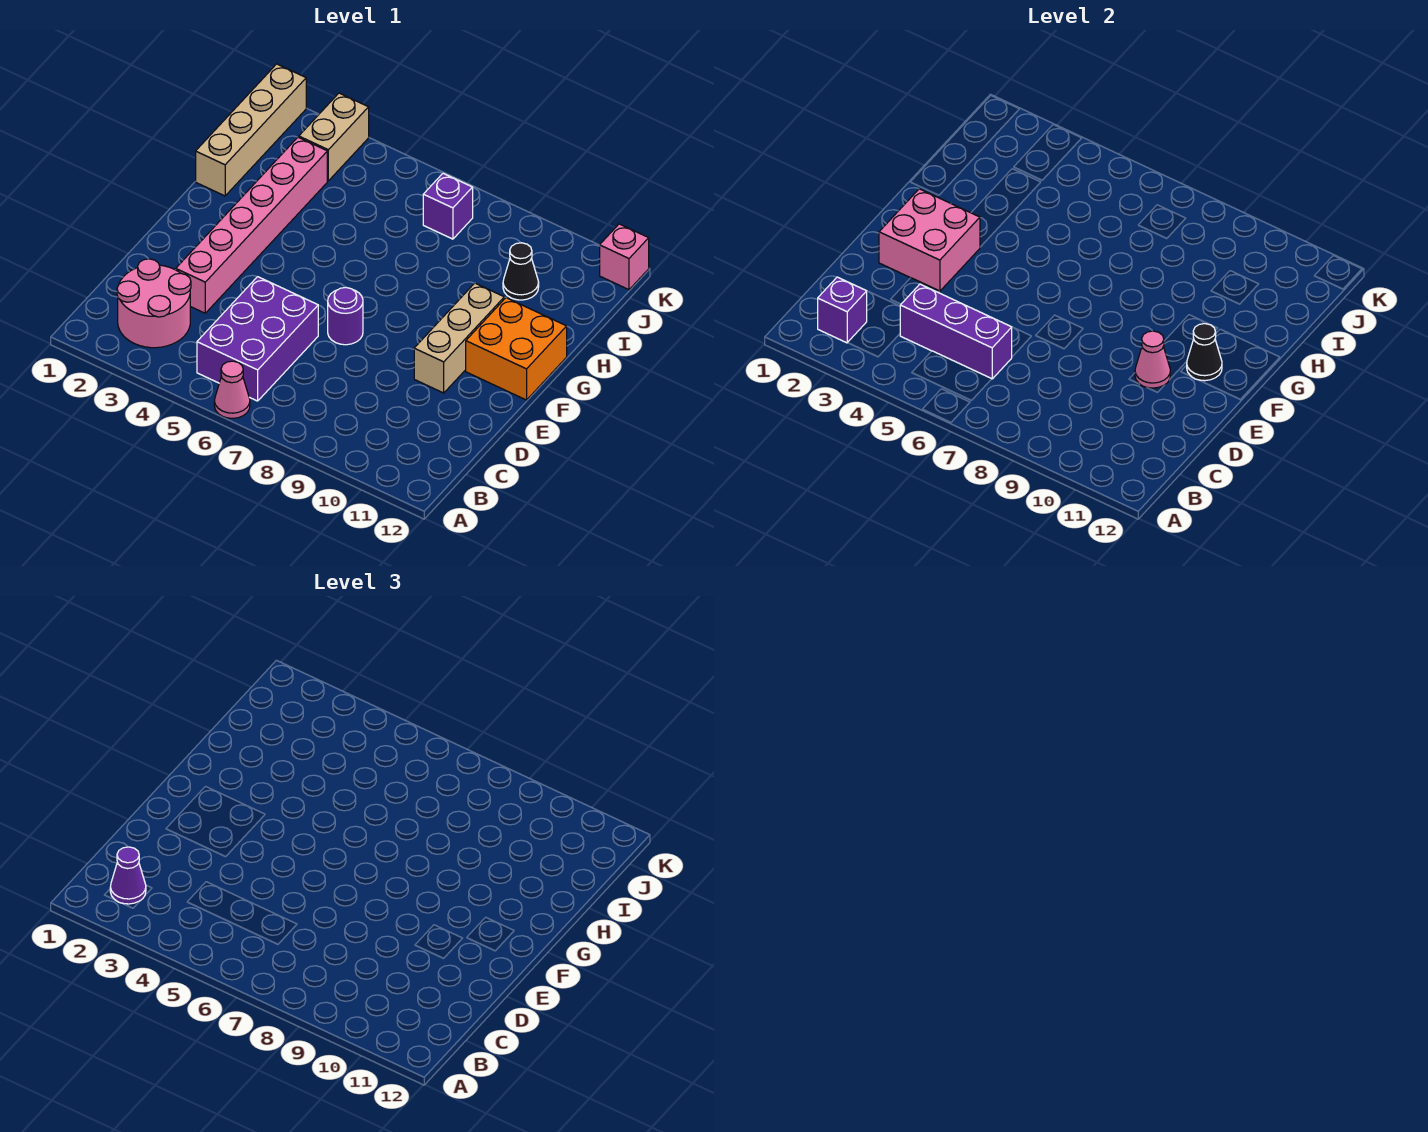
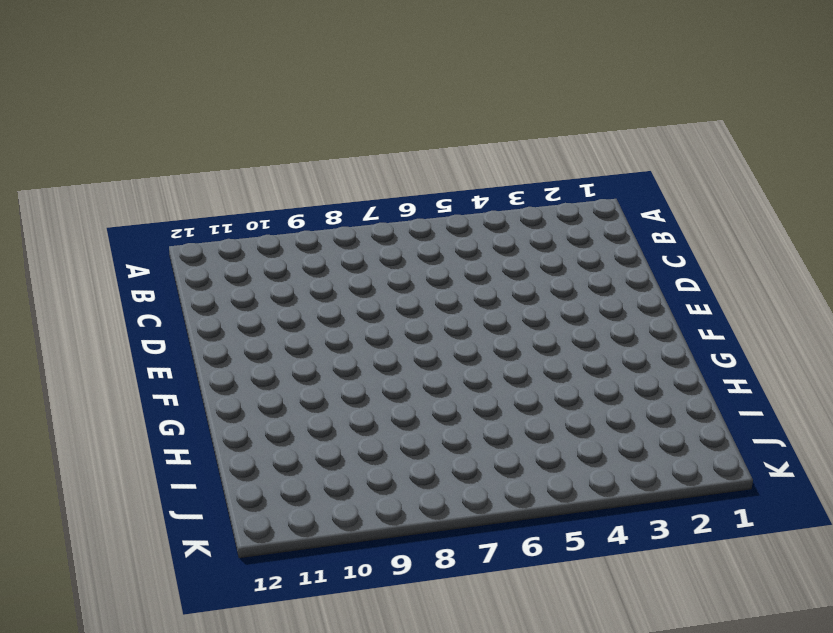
none -> pink cone A6 level 1
none -> pink round brick B2:C3 level 1
none -> purple brick B5:D6 level 1

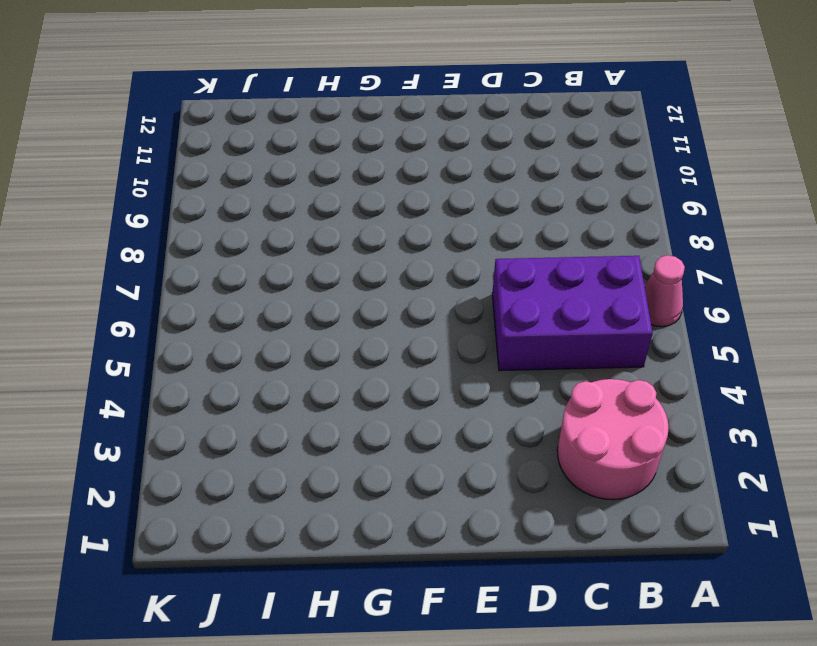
none -> pink brick D3:I3 level 1
none -> purple round brick E7 level 1
none -> tan brick E10:G10 level 1

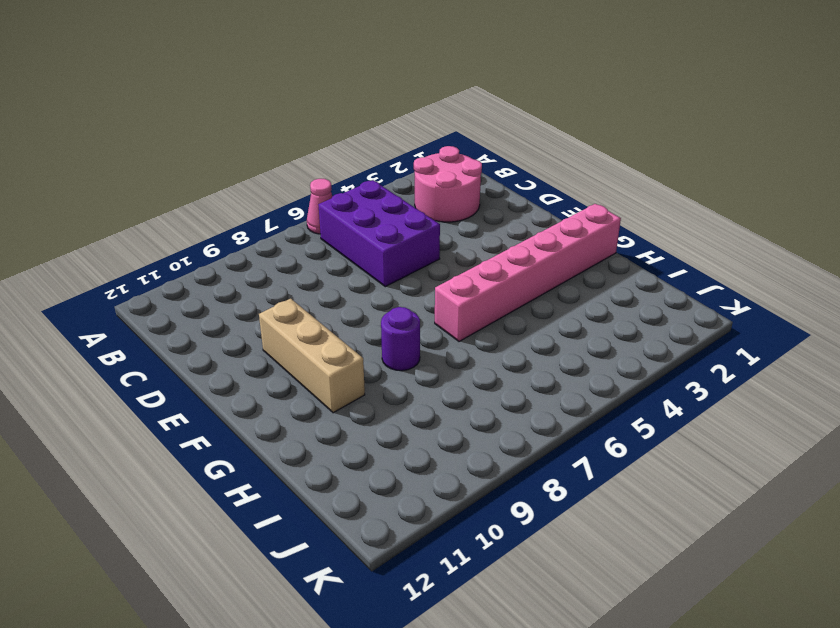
pink brick G1:G6 level 1 -> pink brick D3:I3 level 1
purple round brick G8 level 1 -> purple round brick E7 level 1
none -> orange brick F11:G12 level 1
none -> tan brick H1:K1 level 1
none -> black cone I10 level 1

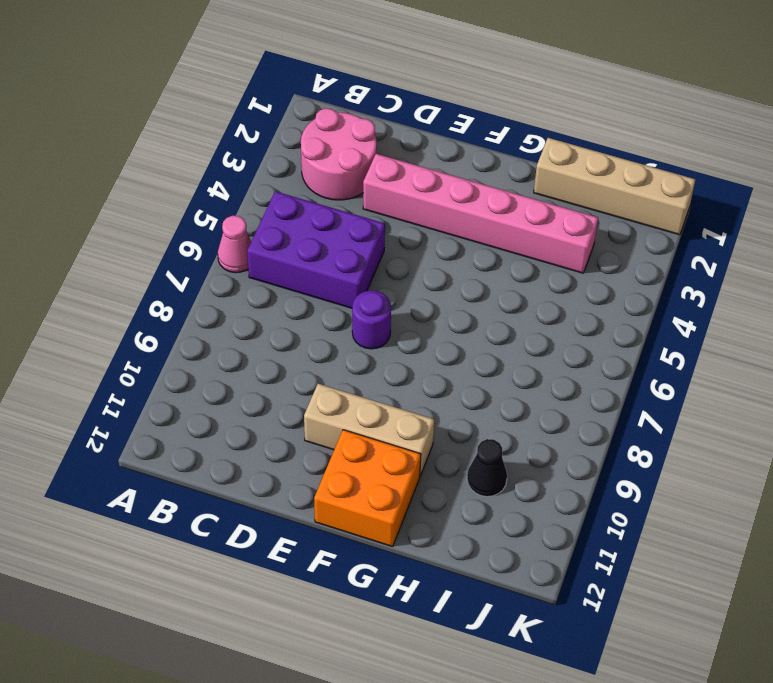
none -> tan brick J3:K3 level 1
none -> purple brick J7 level 1
none -> pink brick K12 level 1

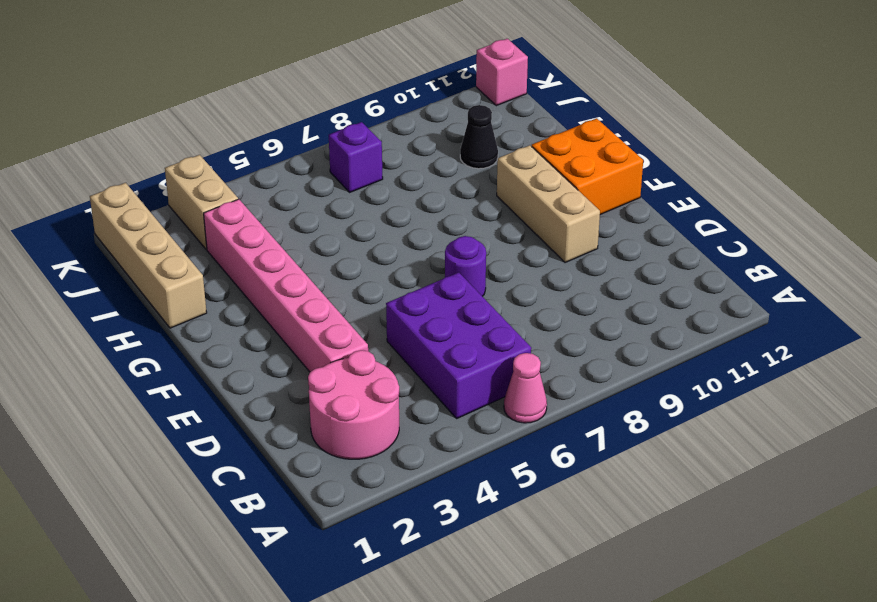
none -> purple brick B2 level 2
none -> purple brick C4:C6 level 2
none -> pink brick E2:F3 level 2

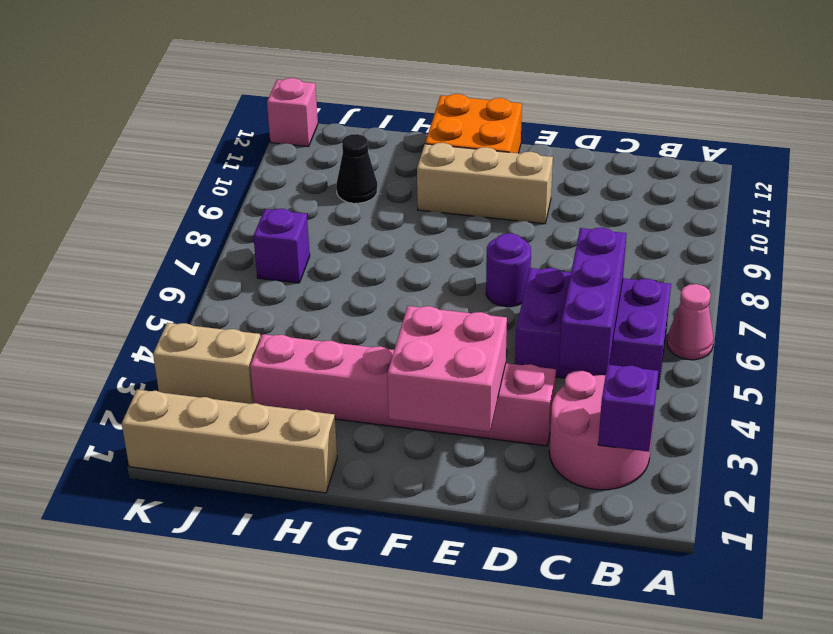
none -> pink cone E10 level 2
none -> black cone F11 level 2
none -> purple cone B2 level 3

